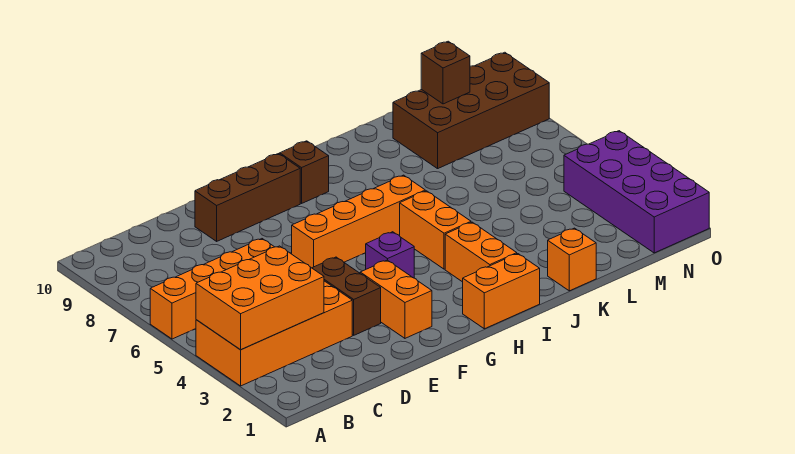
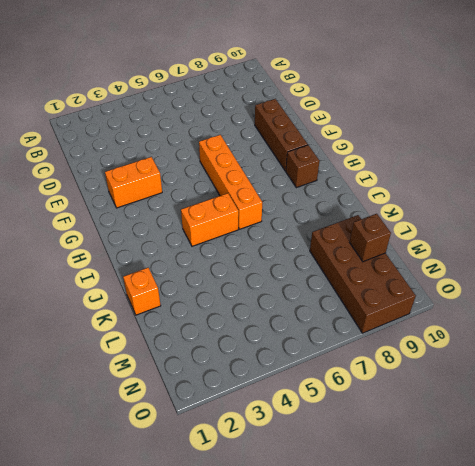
none -> orange brick A3:D4 level 1
none -> orange brick A6:D6 level 1
none -> brown brick E3:E4 level 1

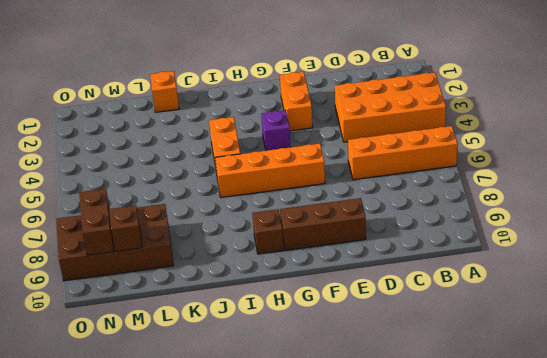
brown brick N8:N9 level 2 -> brown brick E3:E4 level 1
none -> orange brick H1:I1 level 1
none -> orange brick I2:I3 level 1
none -> purple brick N1:O4 level 1

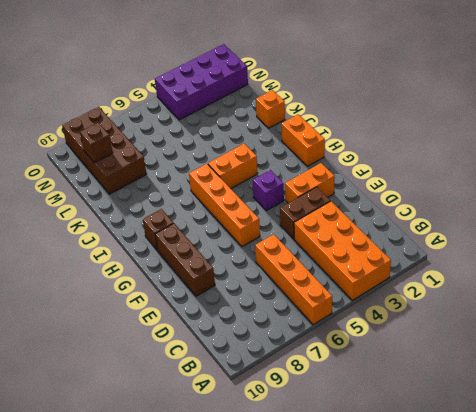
none -> orange brick I2:I3 level 1
none -> orange brick A3:C4 level 2

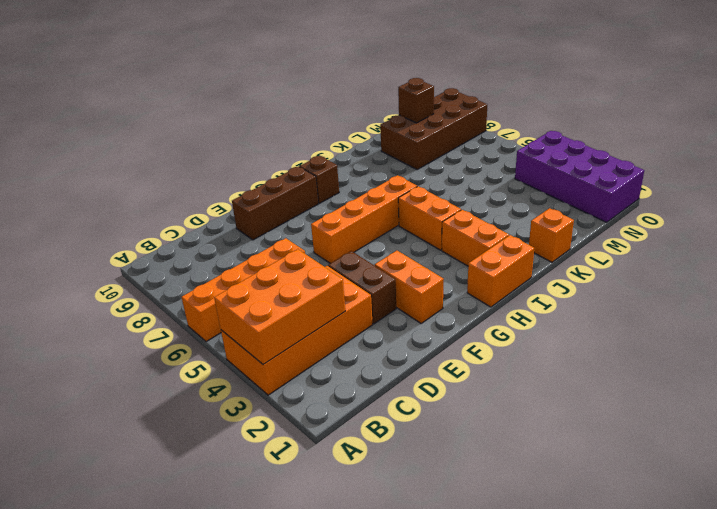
none -> purple brick G4 level 1

